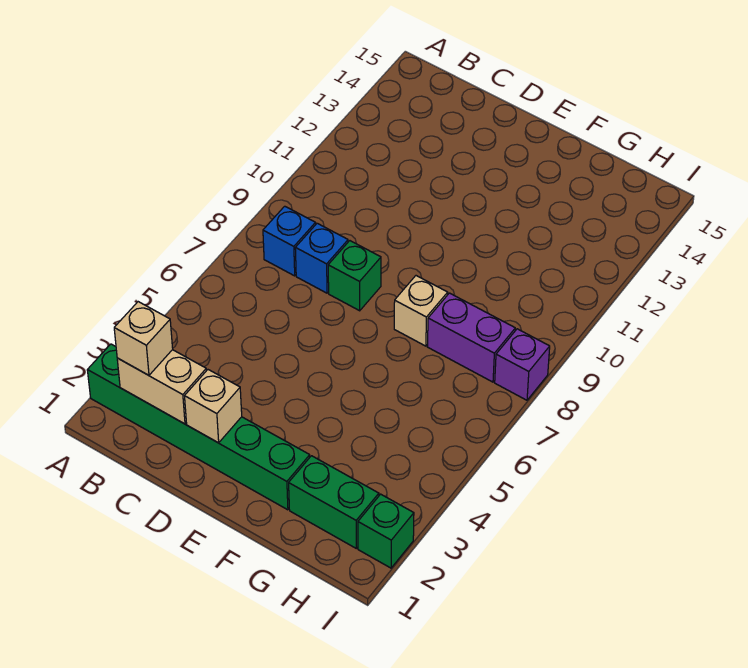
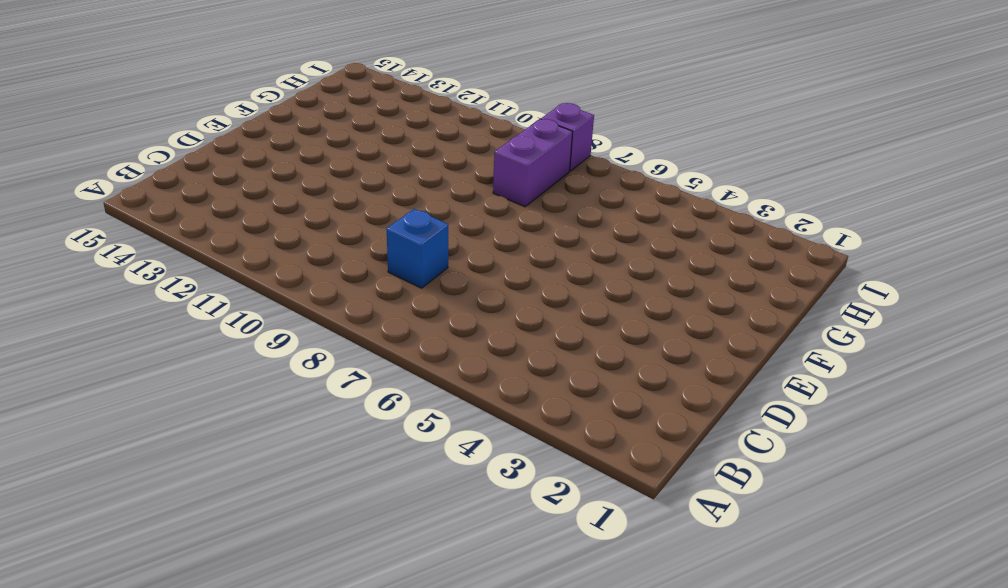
none -> green brick A2:F2 level 1
none -> blue brick B8 level 1
none -> green brick D8 level 1

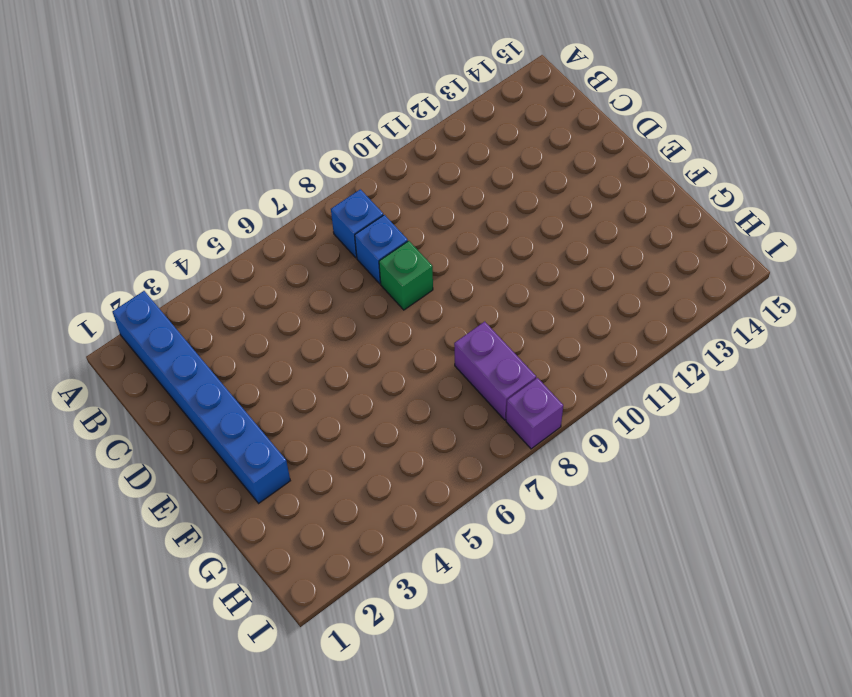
blue brick A2:F2 level 1 -> green brick A2:F2 level 1
none -> tan brick F8 level 1
none -> green brick G2:H2 level 1
none -> green brick I2 level 1

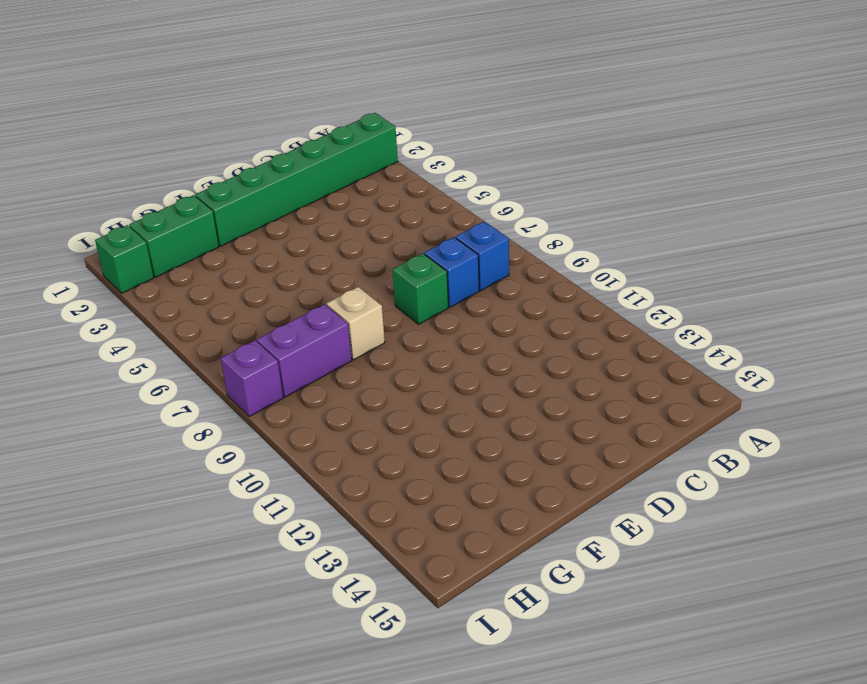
none -> tan brick B2:C2 level 2
none -> tan brick D2 level 2
none -> tan brick B2 level 3

